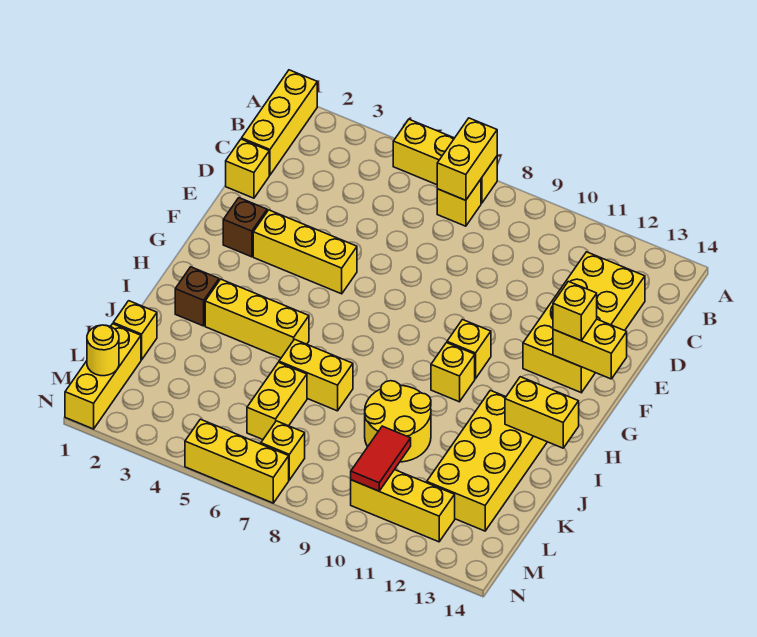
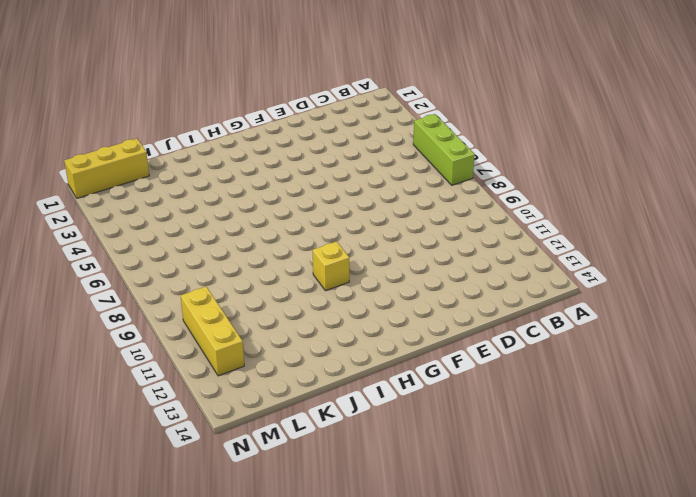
lime brick A5:A7 level 1 -> yellow brick A5:A7 level 1
none -> yellow brick A1:C1 level 1
none -> yellow brick B7 level 1
none -> yellow brick C12:F13 level 1

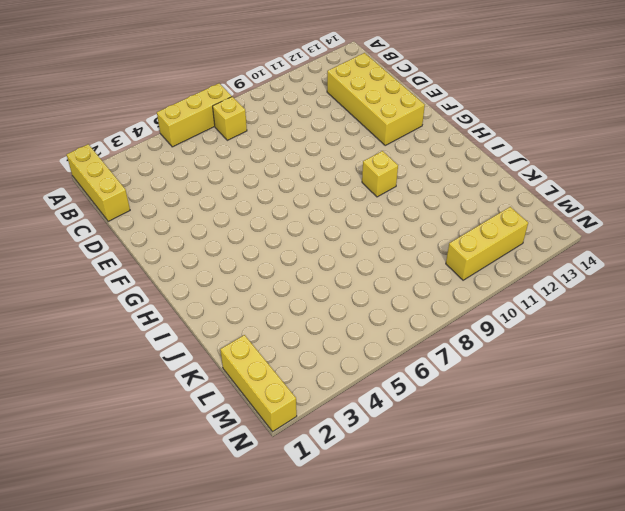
none -> yellow brick D1 level 1
none -> brown brick F2 level 1
none -> yellow brick F3:F5 level 1

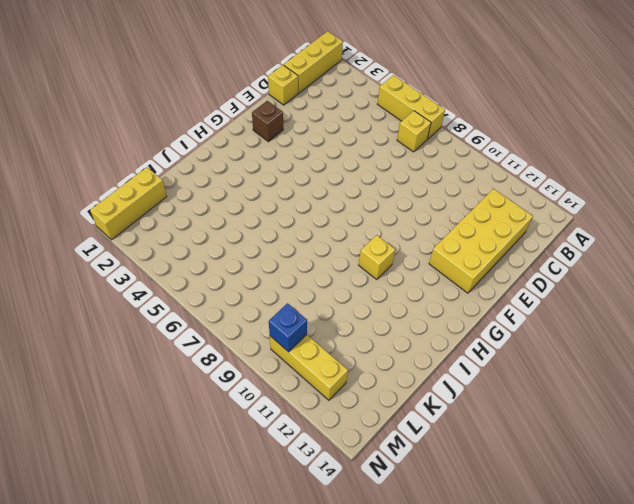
blue brick M10 level 2 -> red tile L10:M10 level 2
none -> yellow brick F3:F5 level 1
none -> yellow brick G10 level 1
none -> brown brick I2 level 1

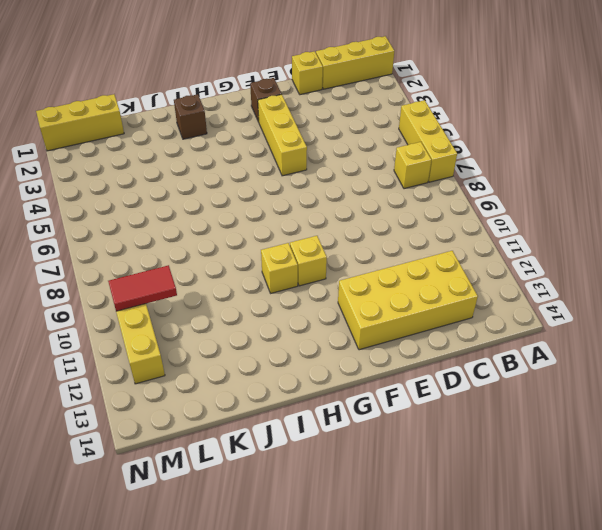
none -> yellow brick I3:I5 level 1
none -> yellow brick I12:L13 level 1
none -> yellow brick J6:J7 level 1

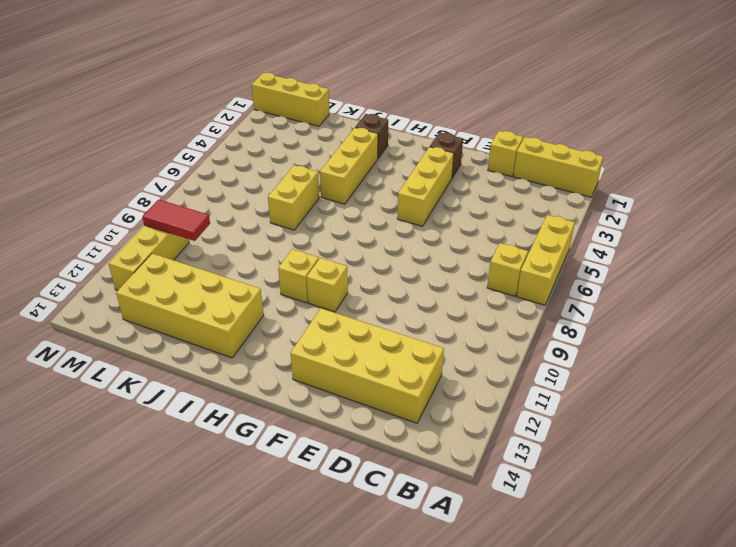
none -> yellow round brick J9:K10 level 1
none -> yellow brick K1 level 1
none -> yellow brick K6:L6 level 1

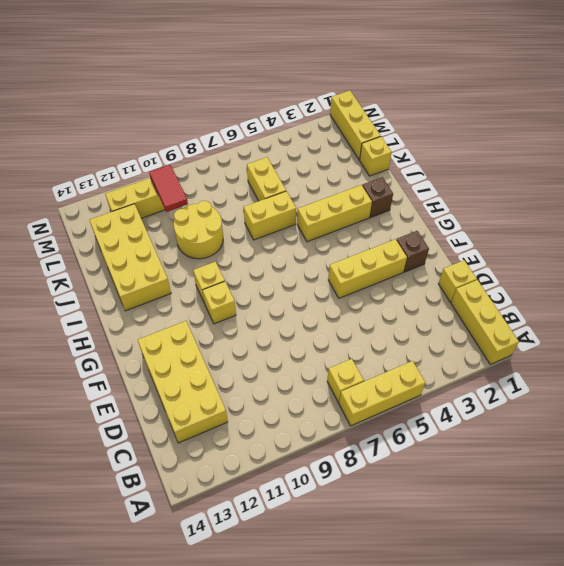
none -> yellow brick M7 level 1
none -> yellow brick N5:N7 level 1
none -> yellow brick A7:B7 level 2

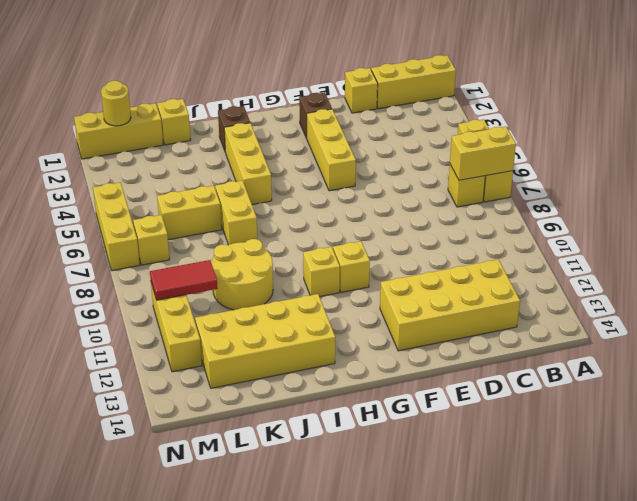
none -> yellow brick F13:F14 level 2
none -> yellow brick I13:I14 level 2
none -> yellow brick F13 level 3

